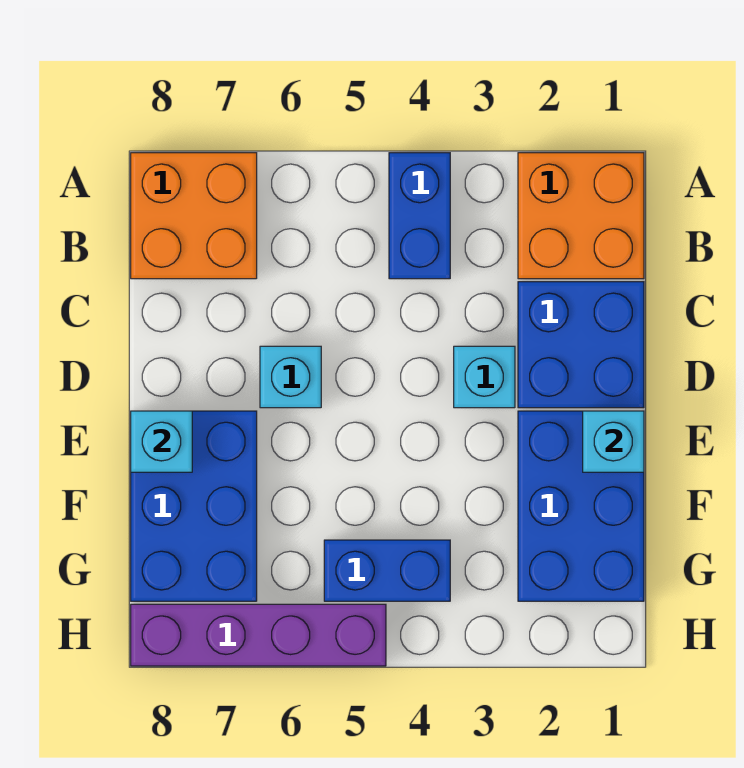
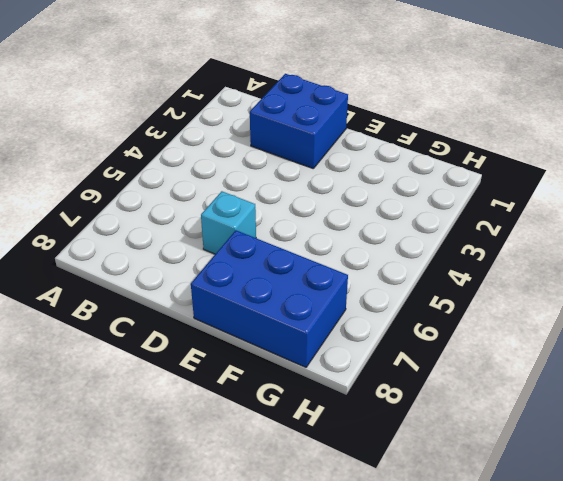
none -> orange brick A1:B2 level 1
none -> blue brick A4:B4 level 1
none -> orange brick A7:B8 level 1

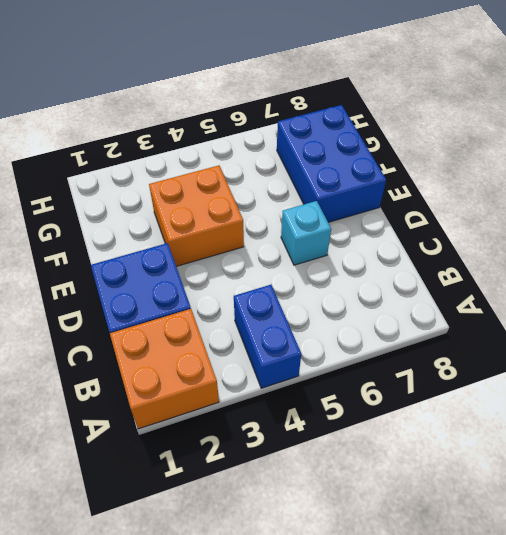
orange brick E3:F4 level 1 -> orange brick A7:B8 level 1
none -> cyan brick D3 level 1
none -> blue brick E1:G2 level 1
none -> blue brick G4:G5 level 1

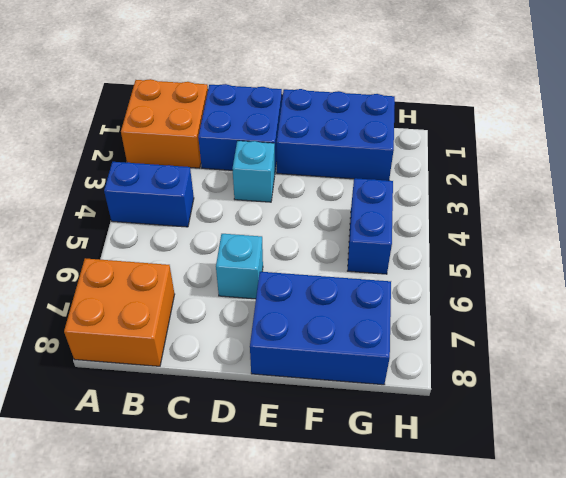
none -> purple brick H5:H8 level 1
none -> cyan brick E1 level 2
none -> cyan brick E8 level 2

